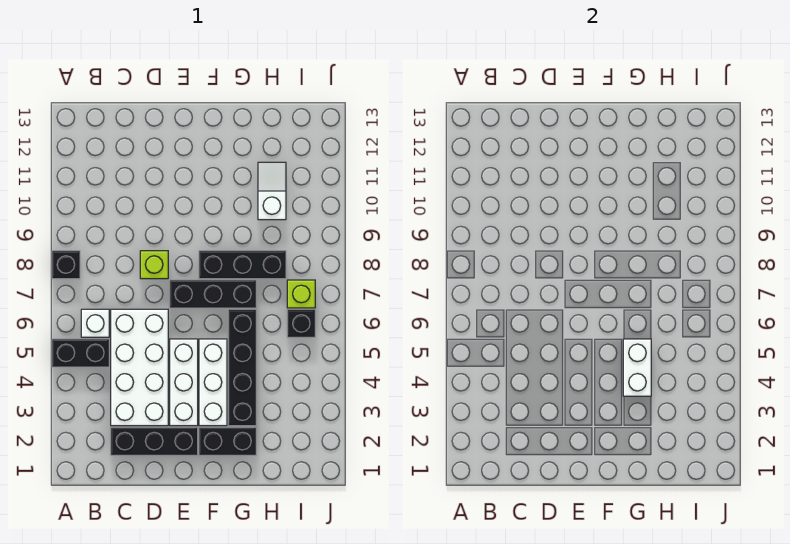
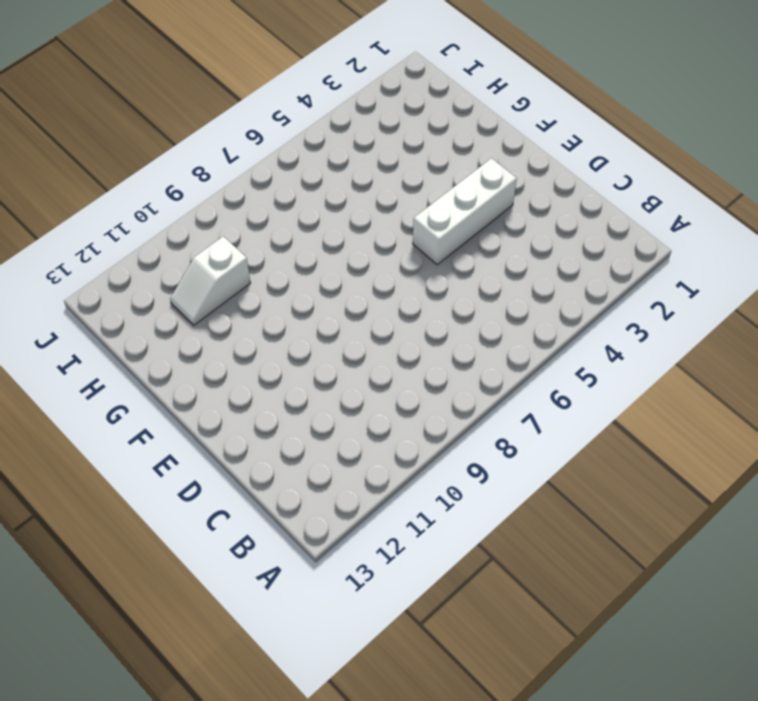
none -> black brick A5:B5 level 1
none -> black brick A8 level 1
none -> white brick B6 level 1

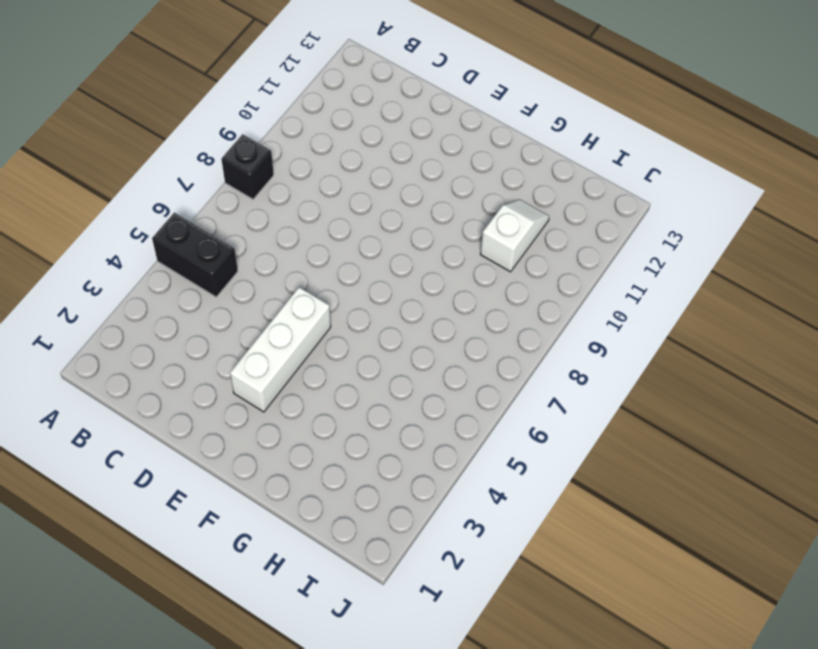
none -> white brick B6 level 1
none -> black brick C2:E2 level 1
none -> white brick C3:D6 level 1

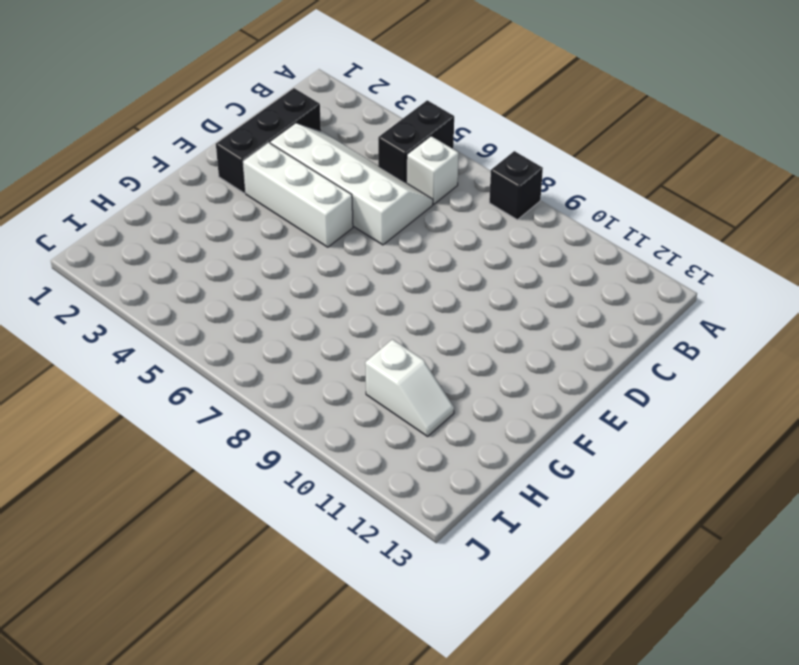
white slope C3:D6 level 1 top D -> white brick C3:D6 level 1
none -> lime brick D8 level 1
none -> black brick E7:G7 level 1
none -> black brick F2:G2 level 1

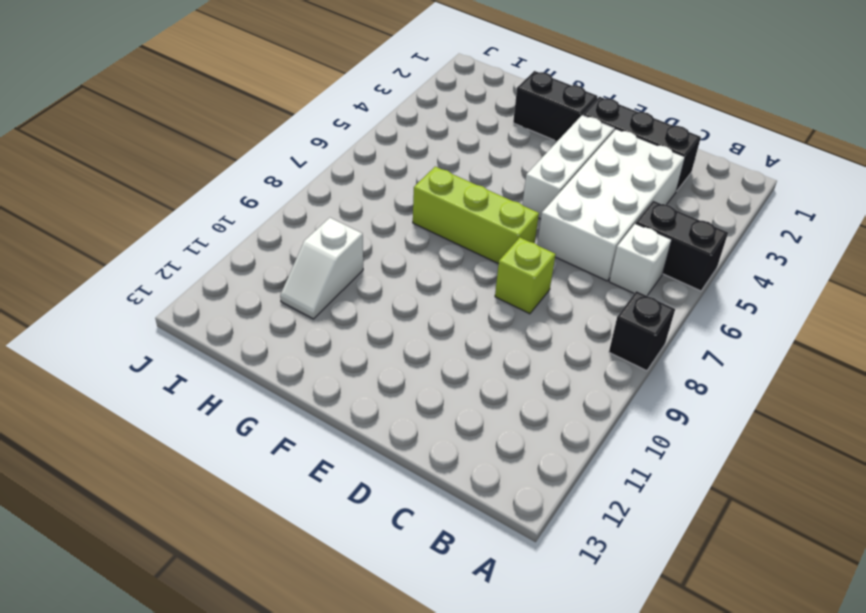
lime brick E7:G7 level 1 -> black brick E7:G7 level 1
none -> white brick F3:F5 level 1
none -> black brick F8:H8 level 1
none -> black brick G3:G6 level 1

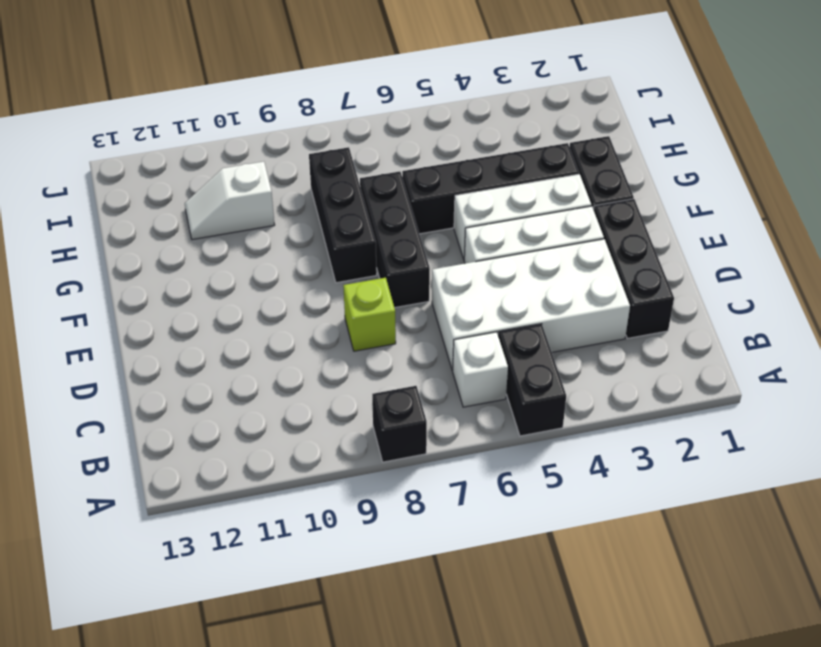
none -> black brick I6 level 1
none -> lime brick I7 level 1
none -> white brick G4:G5 level 2

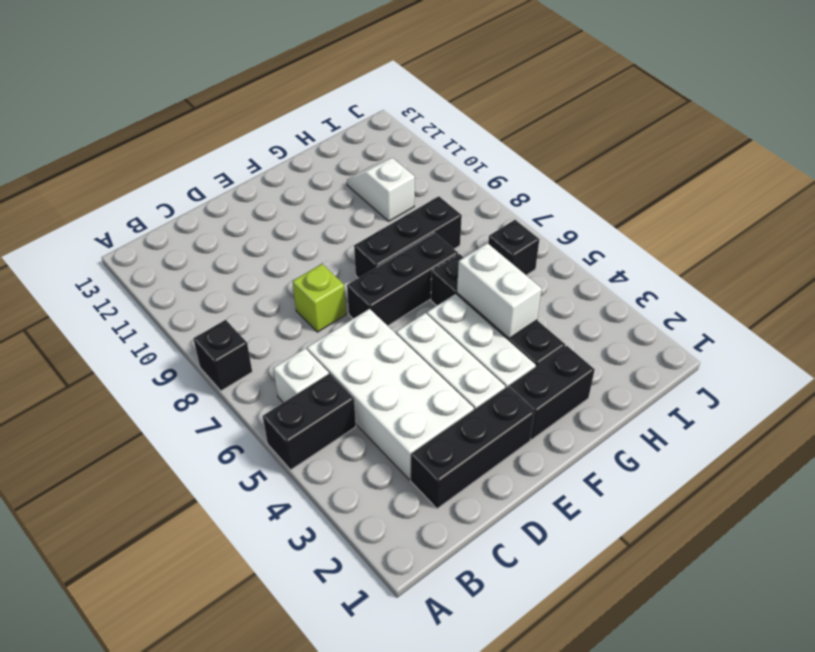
none -> lime brick I7 level 1

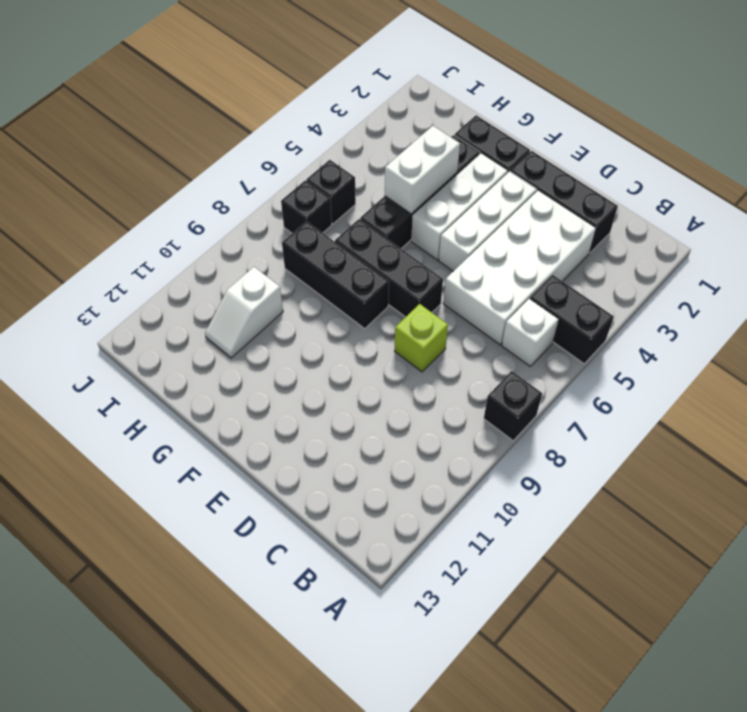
black brick I7 level 1 -> lime brick I7 level 1

